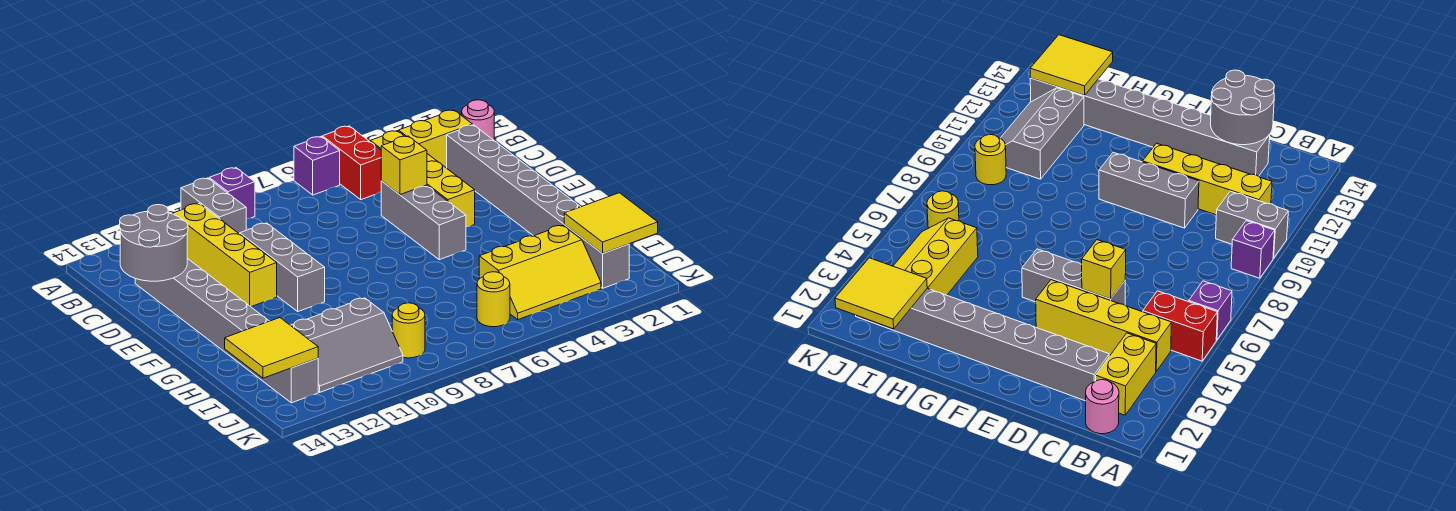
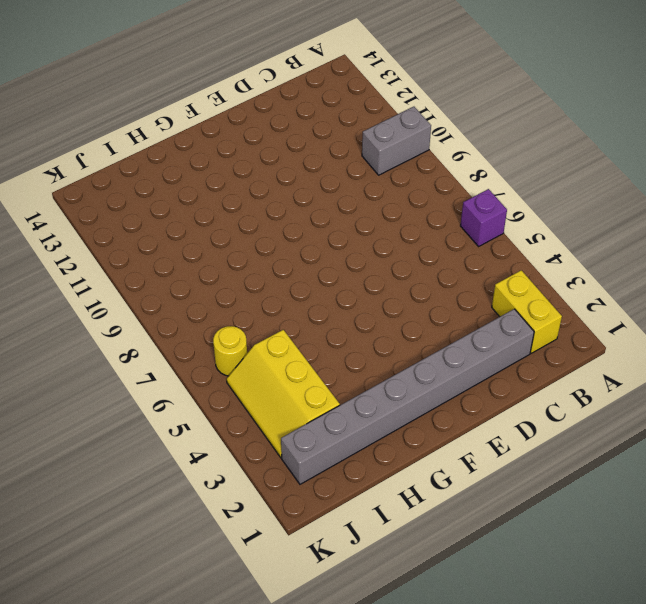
none -> red brick A5:B5 level 1
none -> purple brick A9 level 1
none -> pink round brick B1 level 1

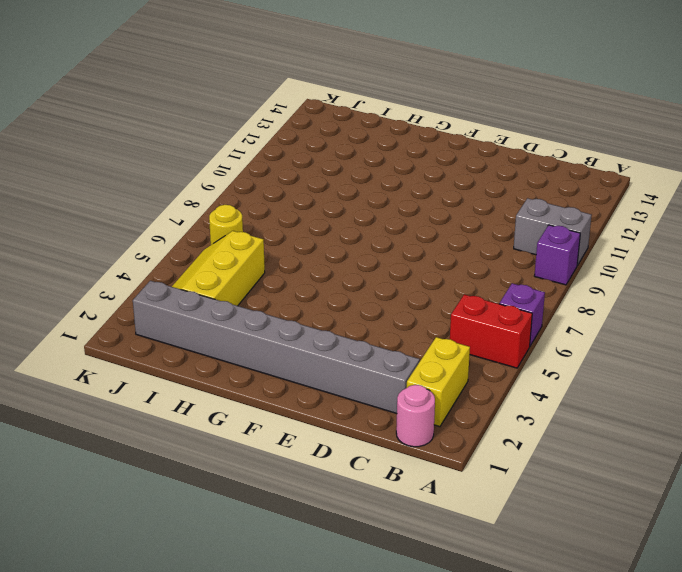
none -> yellow brick B4:E4 level 1
none -> yellow brick B11:E11 level 1
none -> grey brick C13:J13 level 1

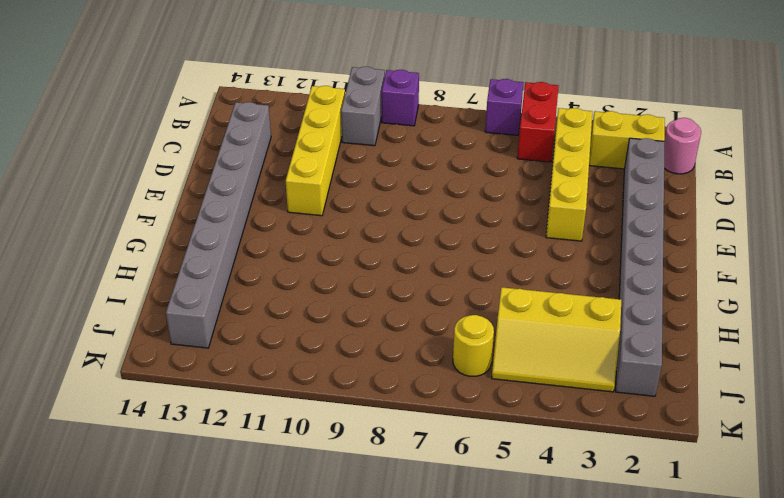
none -> grey brick D5:F5 level 1
none -> grey brick D10:F10 level 1
none -> grey slope I10:J12 level 1 top I

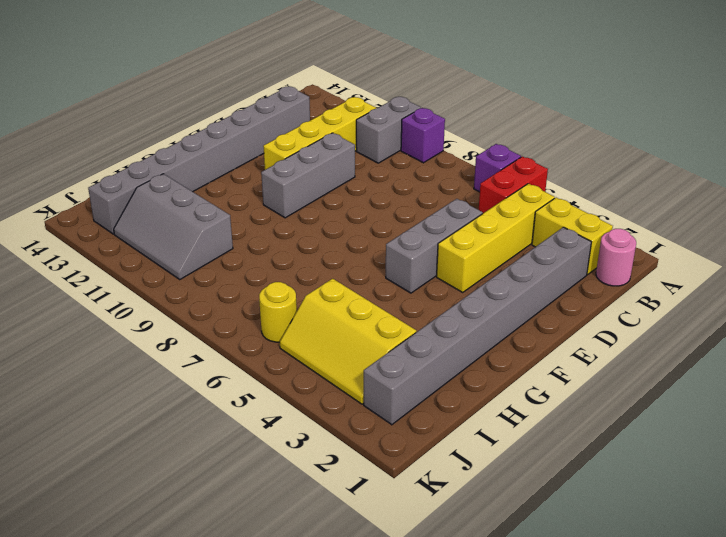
none -> yellow round brick J9 level 1
none -> grey round brick C13:D14 level 2
none -> yellow brick D5 level 2

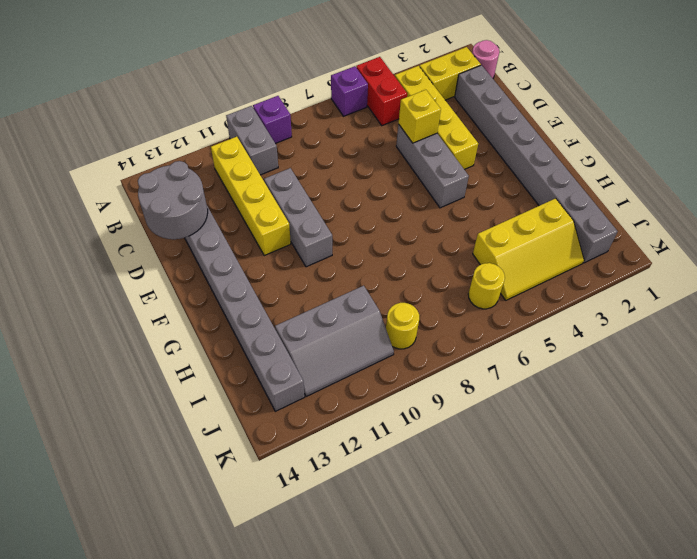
none -> yellow tile I1:J2 level 2
none -> yellow tile I13:J14 level 2

